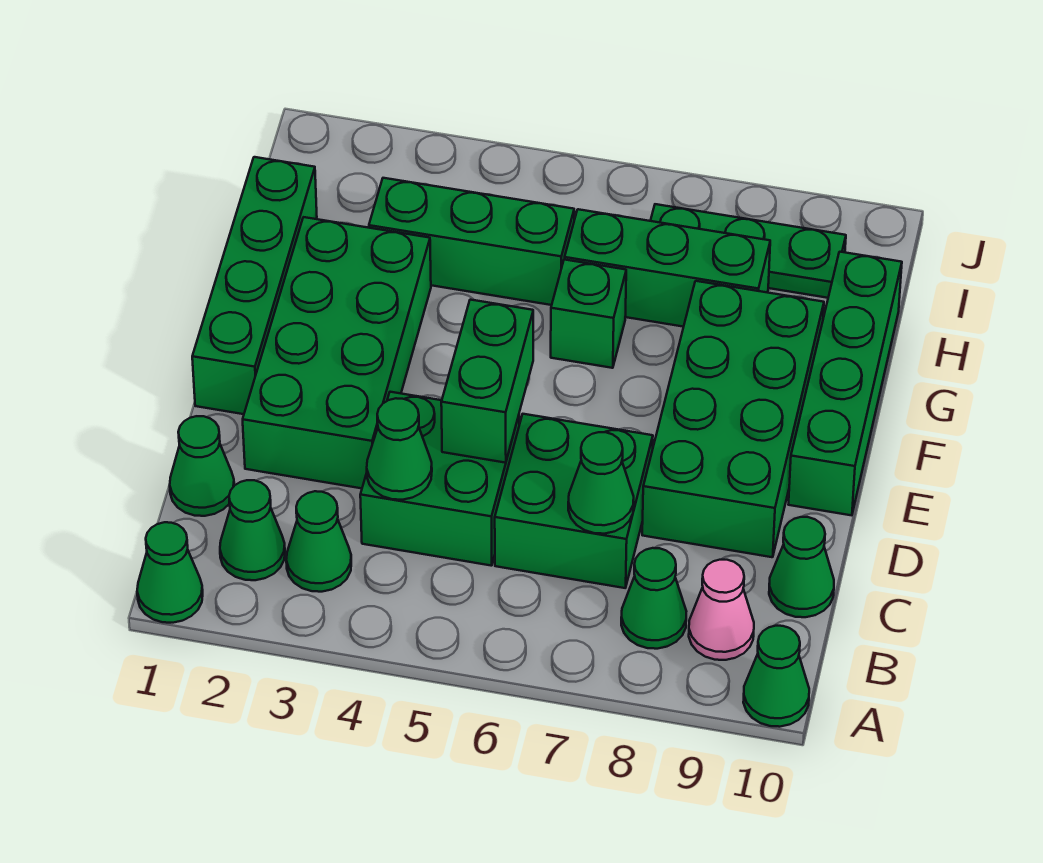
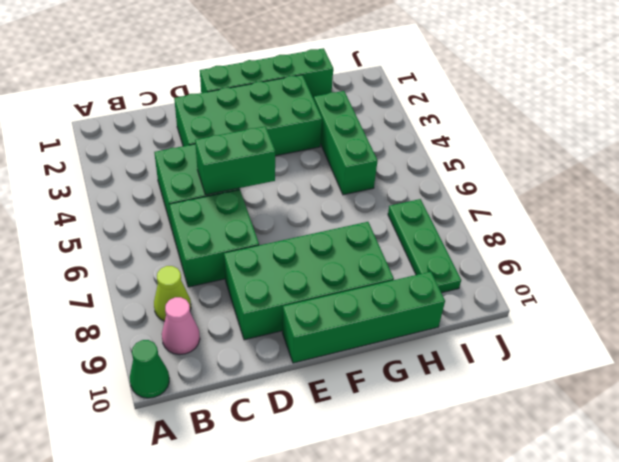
lime cone B8 level 1 -> green cone B8 level 1
none -> green cone A1 level 1
none -> green cone B2 level 1
none -> green cone B3 level 1

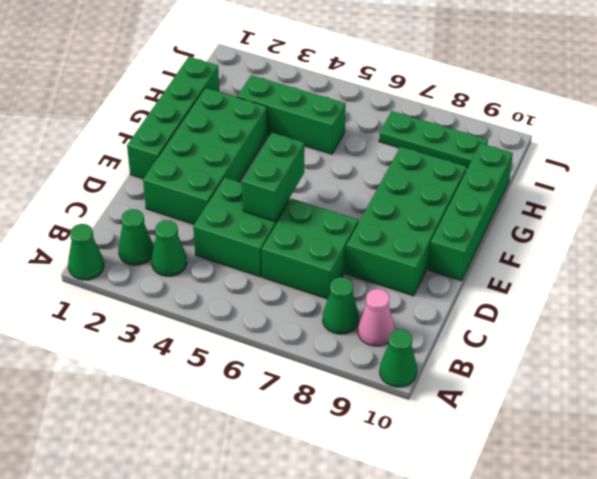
none -> green cone C1 level 1
none -> green cone C10 level 1
none -> green brick G6 level 1

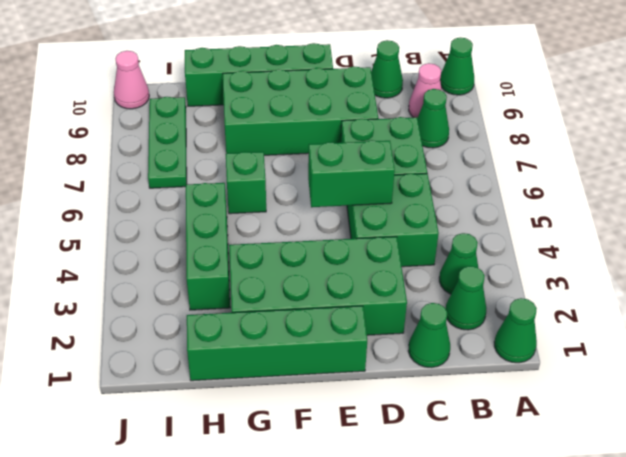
pink cone J10 level 1 -> none
none -> green brick H6:H8 level 1
none -> green cone C4 level 2
none -> green cone C7 level 2

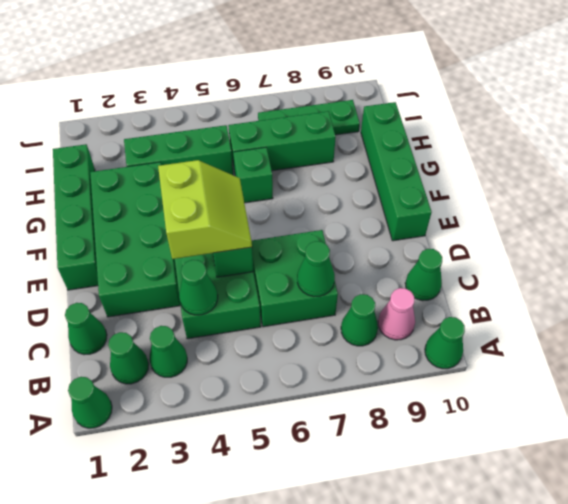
lime slope D4:E5 level 3 top 4 -> none
none -> green brick D8:G9 level 1

